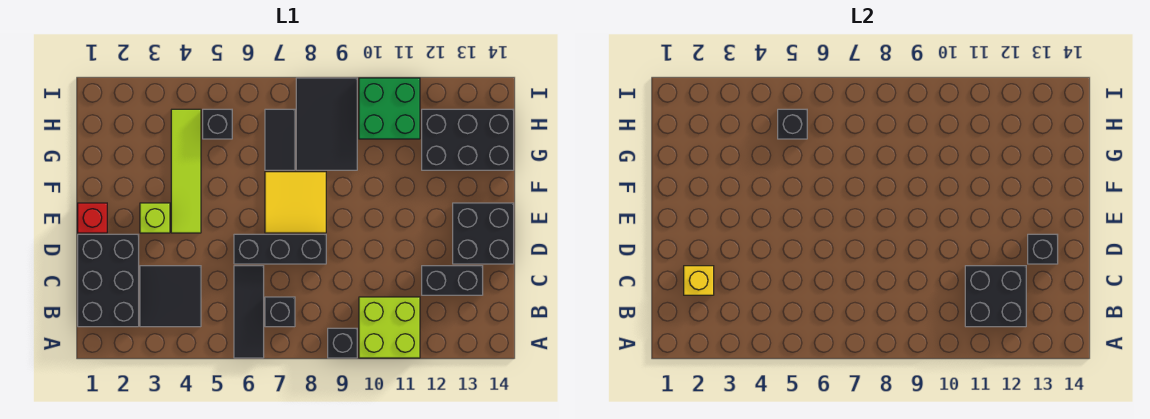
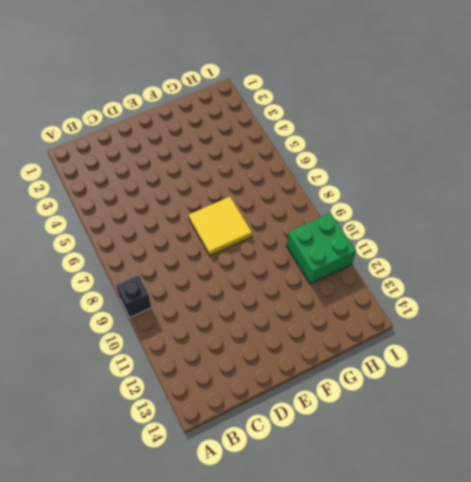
none -> black tile A6:C6 level 1
none -> lime brick A10:B11 level 1
none -> black brick B1:D2 level 1

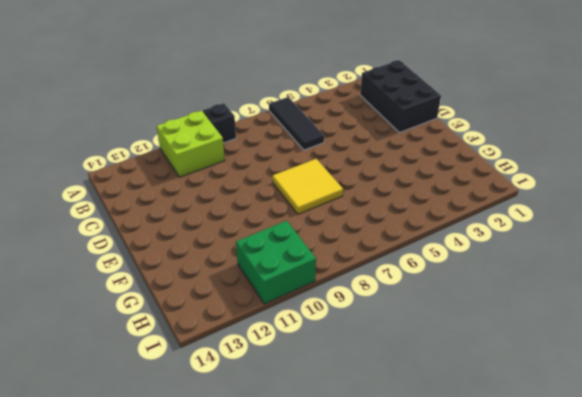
none -> black tile B3:C4 level 1
none -> black brick B7 level 1
none -> black brick C12:C13 level 1

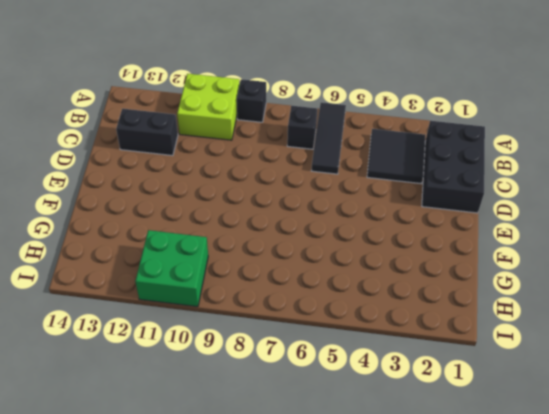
none -> black brick D6:D8 level 1
none -> black brick D13:E14 level 1
none -> red brick E1 level 1

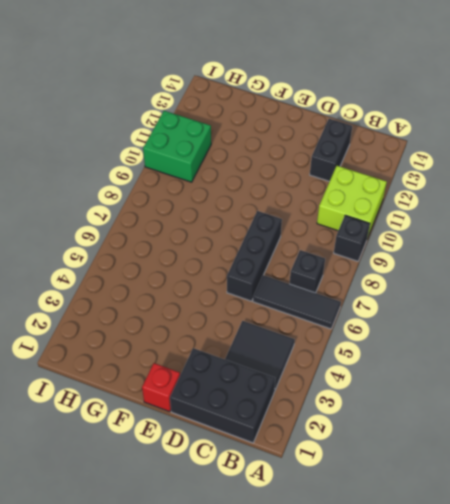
none -> black brick D13:E14 level 1
none -> lime brick E3 level 1
none -> lime tile E4:H4 level 1

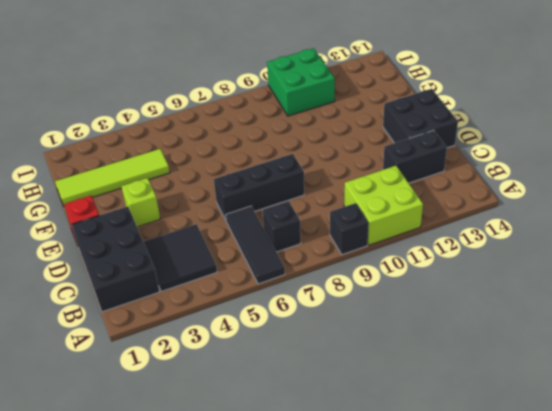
lime tile G1:G4 level 1 -> lime tile E4:H4 level 1
none -> yellow tile E7:F8 level 1
none -> black tile G7:H7 level 1
none -> black tile G8:I9 level 1

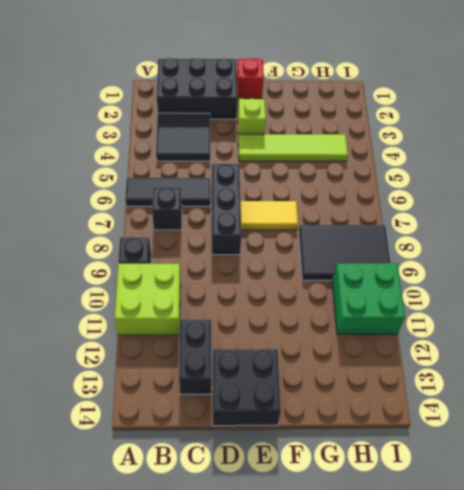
yellow tile E7:F7 level 1 -> yellow tile E7:F8 level 1
none -> black tile G7:H7 level 1
none -> black brick G12:H14 level 1
none -> black brick H5 level 1

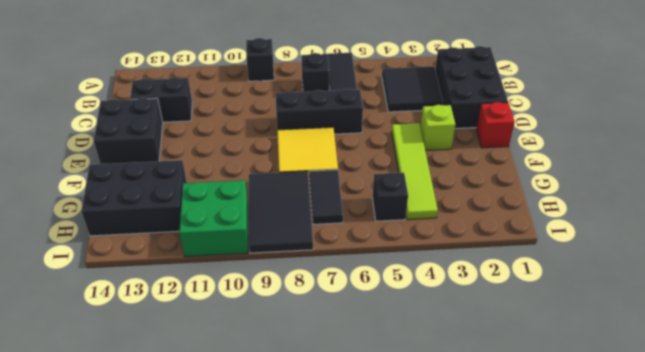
none -> lime brick A10:B11 level 1
none -> black brick B11:C12 level 2
none -> yellow brick C2 level 2

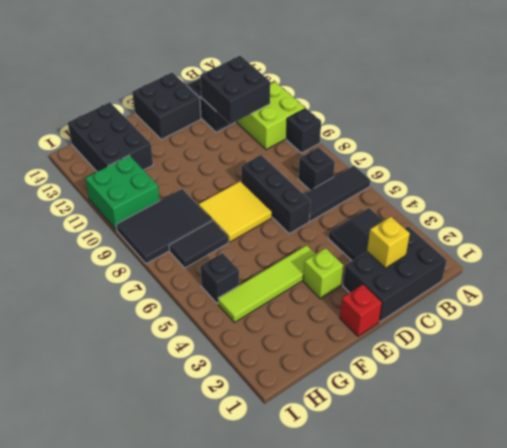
none -> black brick D13 level 2
none -> black brick H5 level 2

